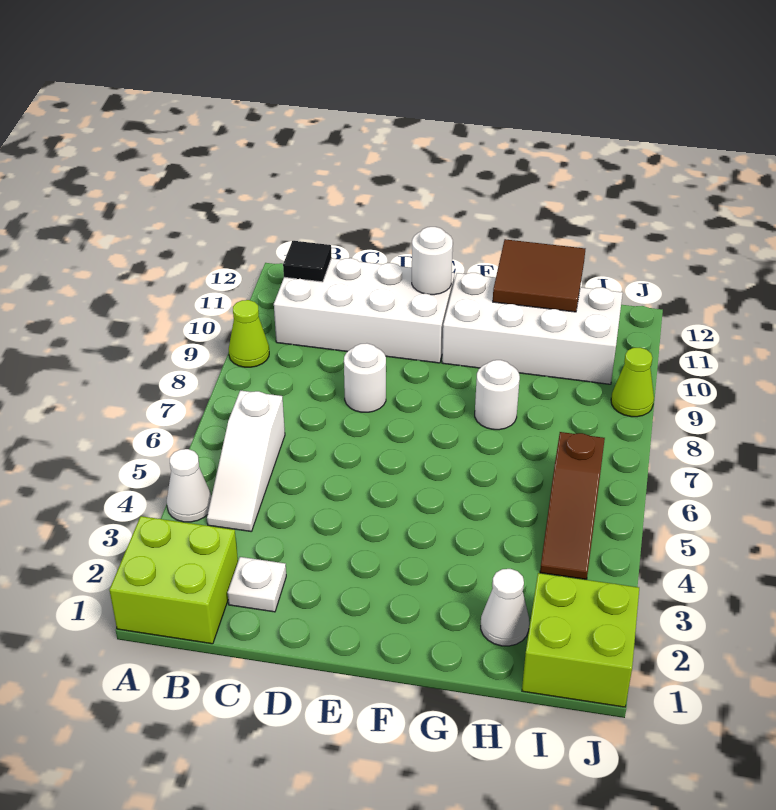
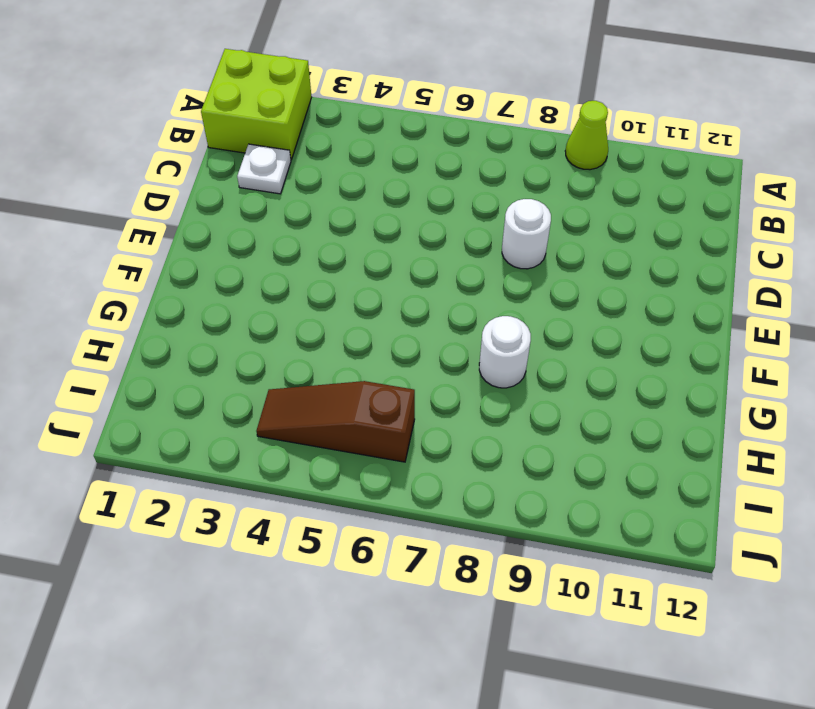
none -> white cone A4 level 1
none -> white slope B4:B6 level 1 top 6
none -> white brick B10:E11 level 1

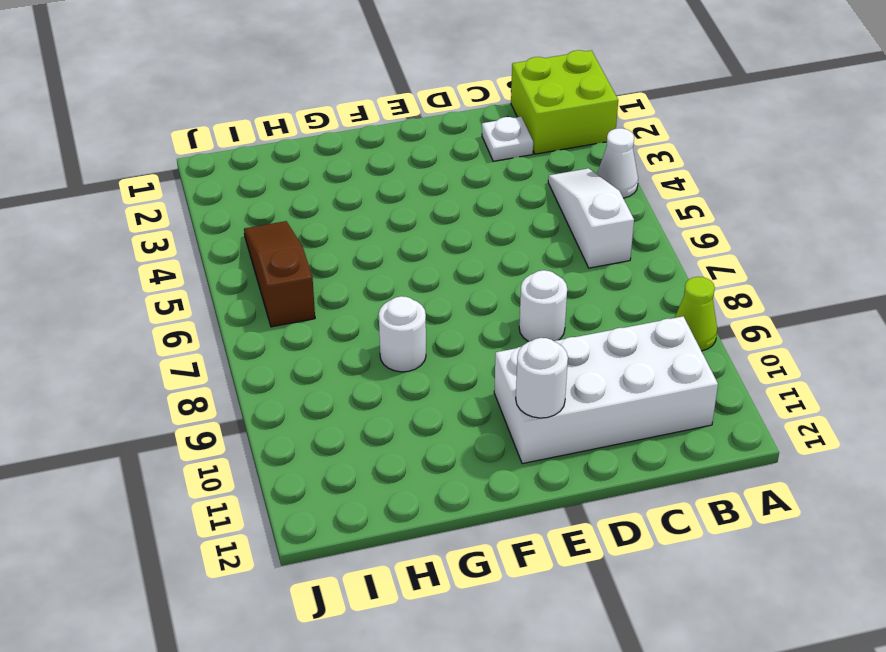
none -> white brick F10:I11 level 1
none -> white cone H2 level 1
none -> lime brick I1:J2 level 1

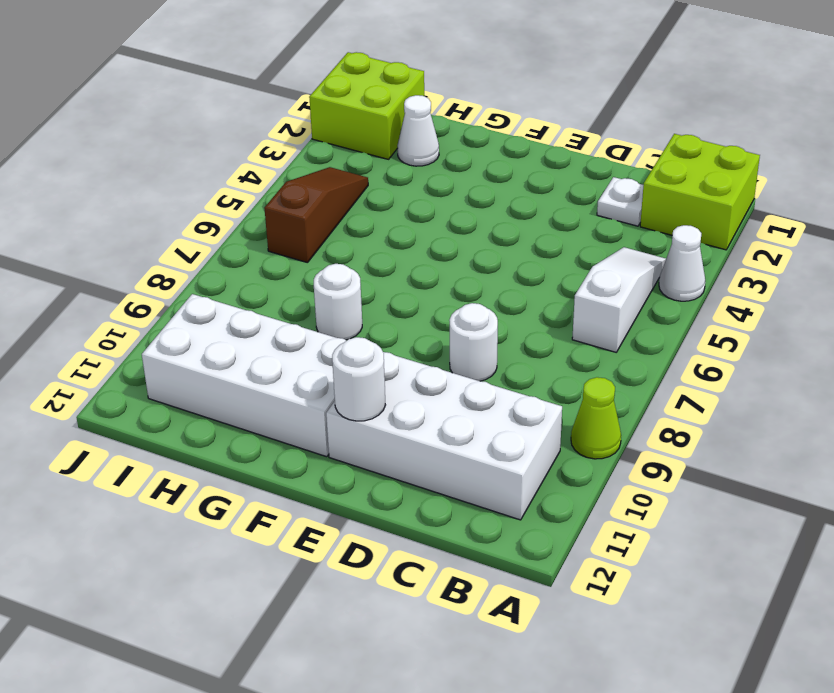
none -> lime cone J9 level 1
none -> black tile B11 level 2
none -> brown tile G11:H12 level 2

